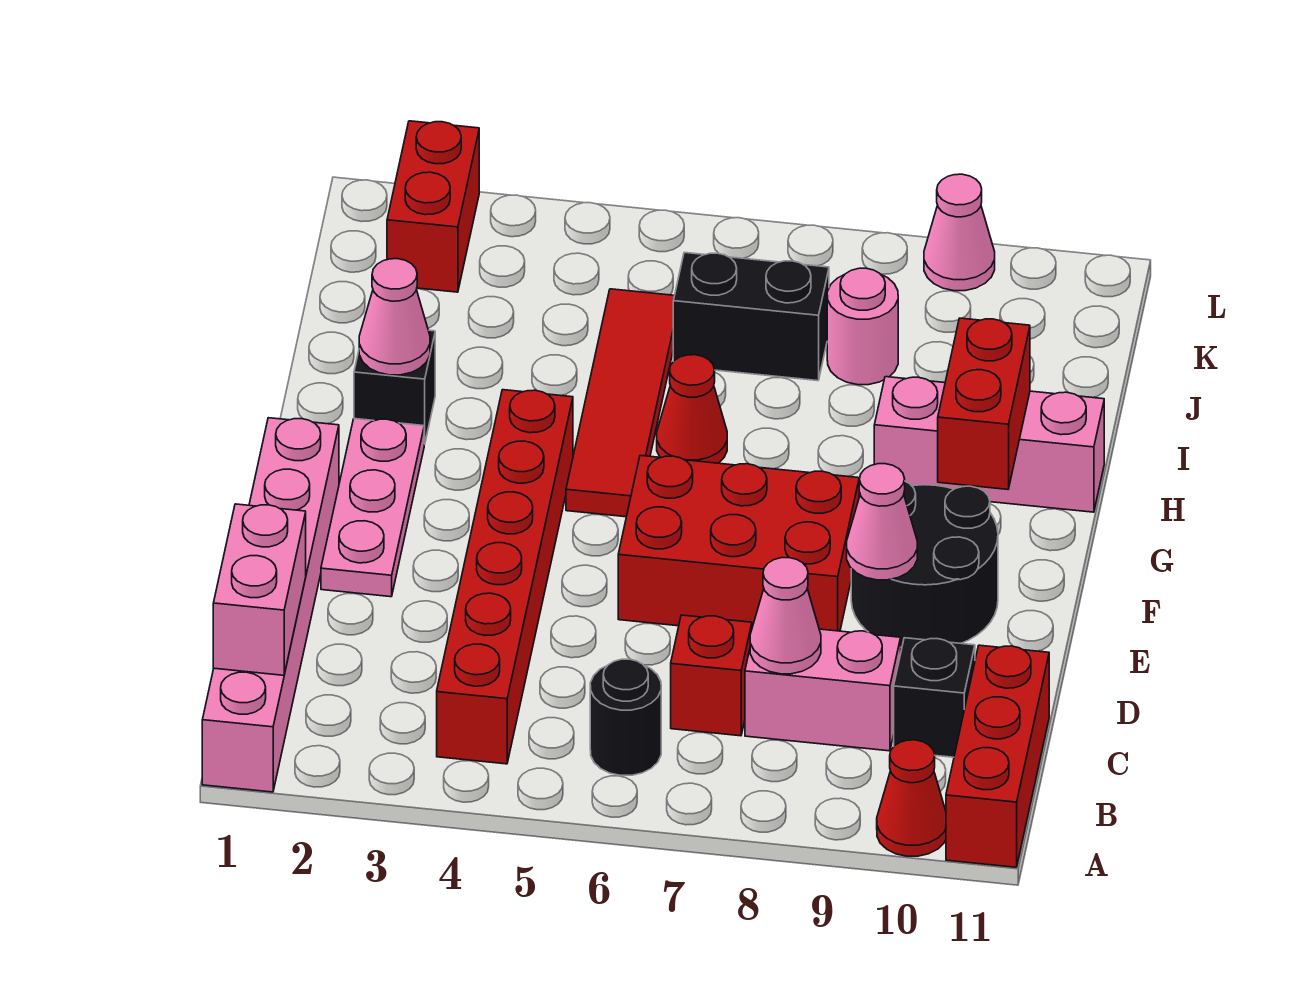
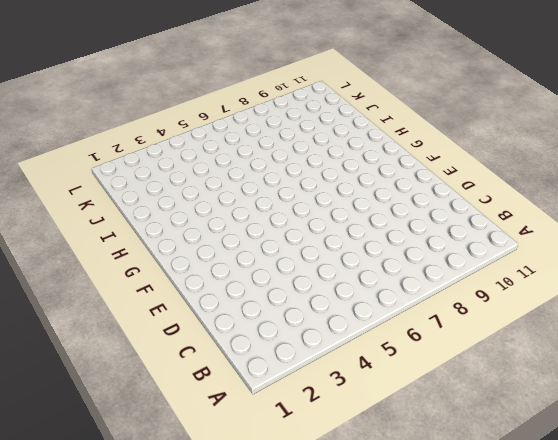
none -> pink brick A1:F1 level 1
none -> red cone A10 level 1
none -> red brick A11:C11 level 1

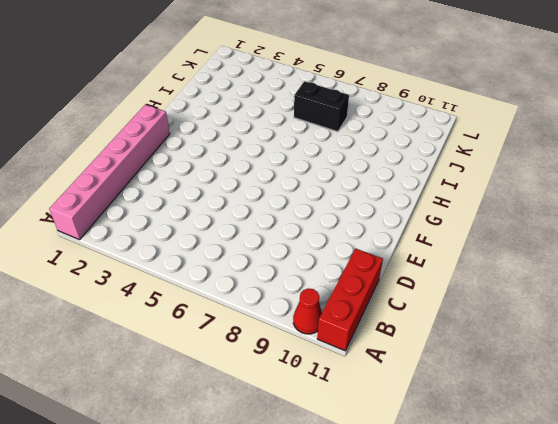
none -> red brick B4:G4 level 1
none -> black round brick B6 level 1
none -> red brick C7 level 1

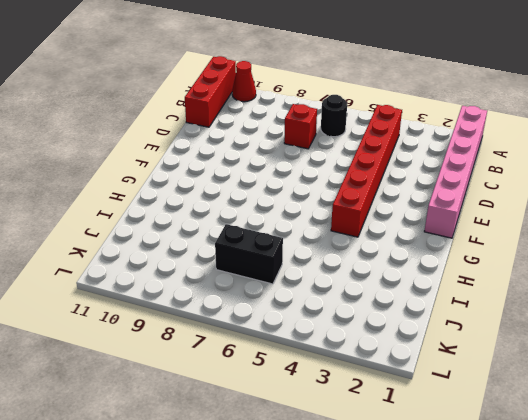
none -> pink brick C8:C9 level 1
none -> black brick C10 level 1
none -> pink plate E2:G2 level 1

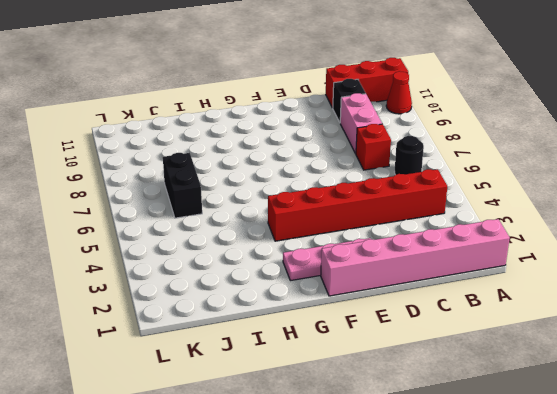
none -> red brick E6:F8 level 1
none -> black round brick E9:F10 level 1
none -> red tile G5:J5 level 1

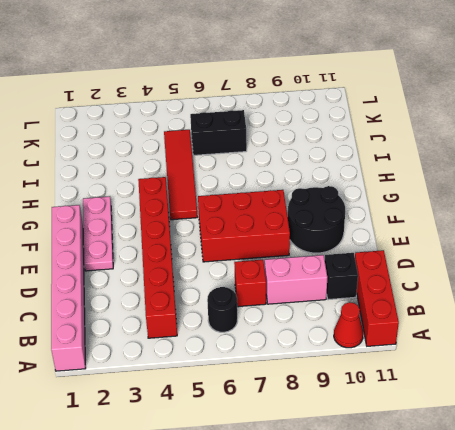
none -> black brick H2 level 1
none -> red cone H6 level 1
none -> pink brick H9:H11 level 1

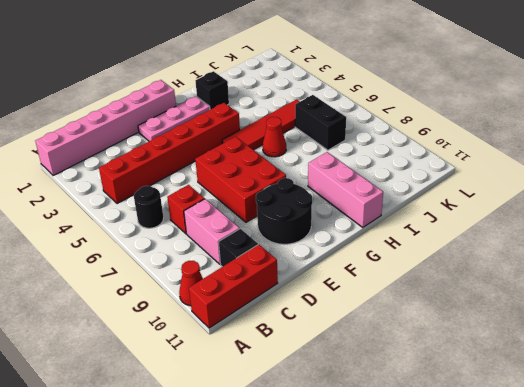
none -> pink round brick J8 level 1
none -> red brick K2:L2 level 1
none -> pink cone L9 level 1

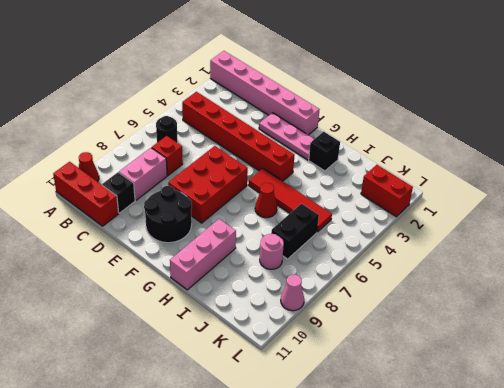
none -> pink brick B1:C1 level 2
none -> pink cone C8 level 2
none -> pink cone E9 level 2

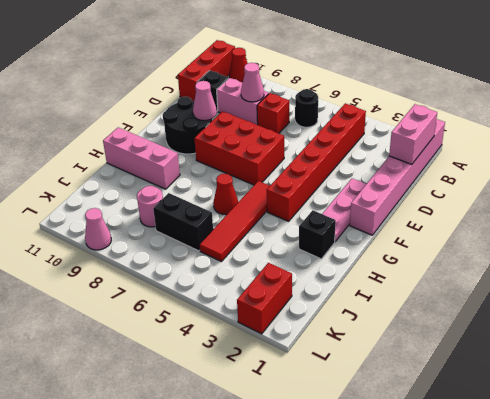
none -> red brick G10:H10 level 2
none -> pink cone H2 level 2

